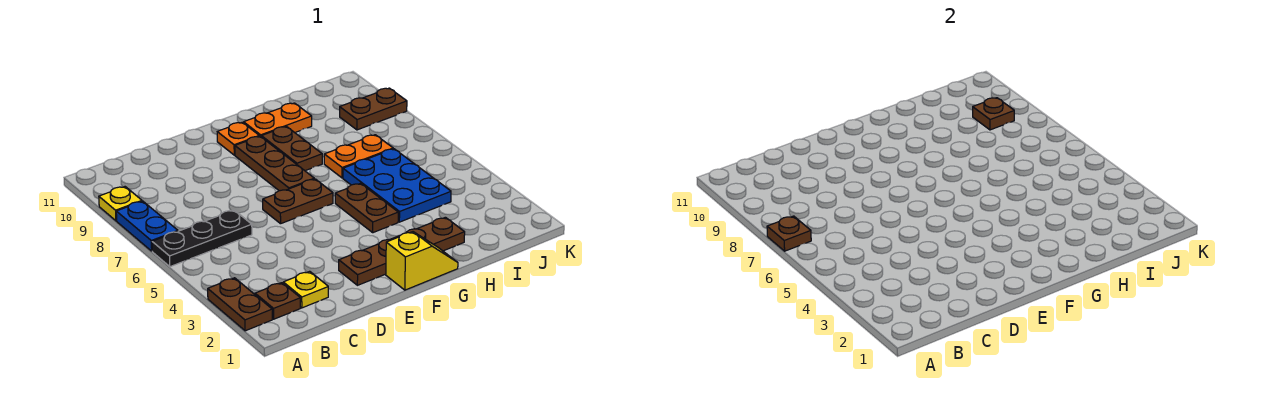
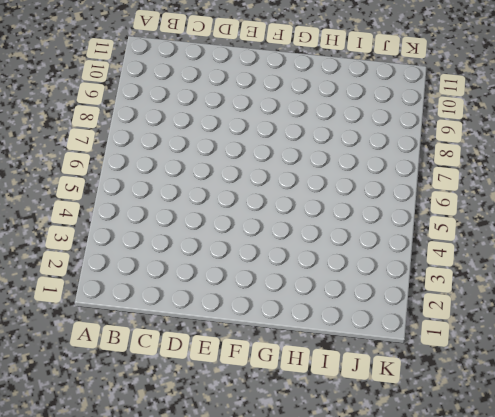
none -> brown plate A2:A3 level 1
none -> black plate A6:C6 level 1
none -> blue plate A7:A8 level 1

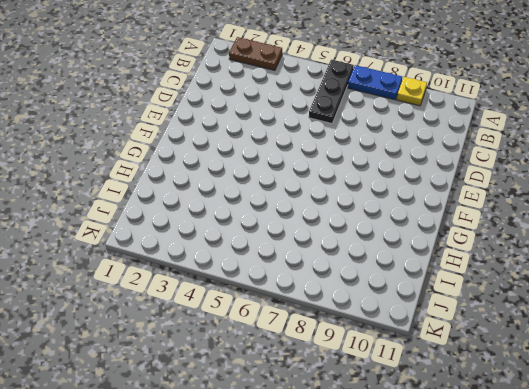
none -> brown plate B2 level 1
none -> yellow plate C2 level 1
none -> brown plate E2:H2 level 1

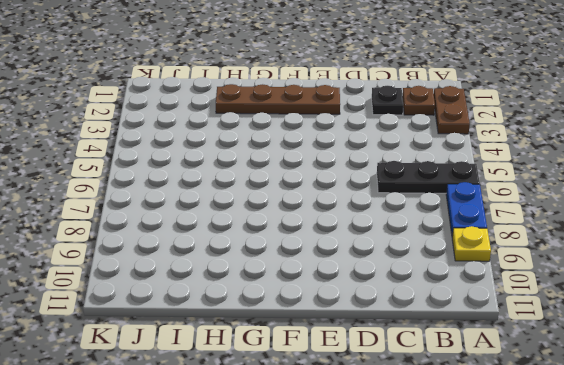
black plate C2 level 1 -> yellow plate C2 level 1
none -> brown plate E6:F6 level 1
none -> yellow slope F1:G1 level 1 top F
none -> brown plate F7:F9 level 1

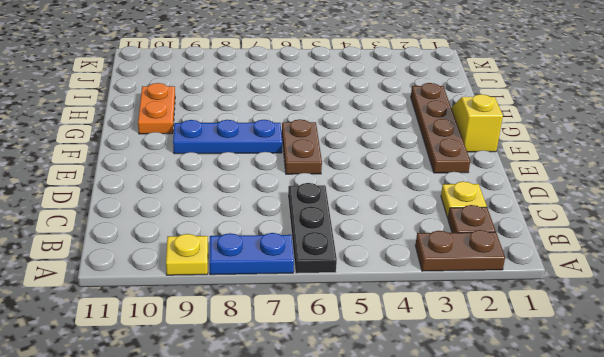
blue plate F7:F9 level 1 -> brown plate F7:F9 level 1
none -> orange plate F10 level 1
none -> brown plate G4:G5 level 1
none -> brown plate G8:G9 level 1

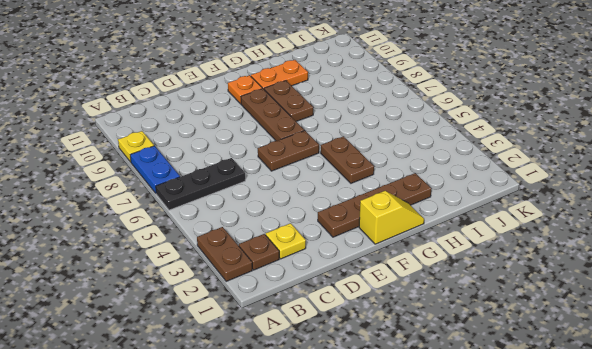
none -> blue plate H4:I6 level 1
none -> orange plate H7:I7 level 1
none -> brown plate J9:K9 level 1

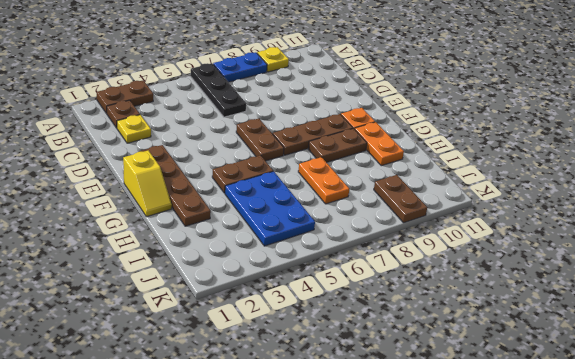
blue plate H4:J5 level 1 -> blue plate H4:I6 level 1
none -> brown plate A7 level 2
none -> brown plate J9 level 2

